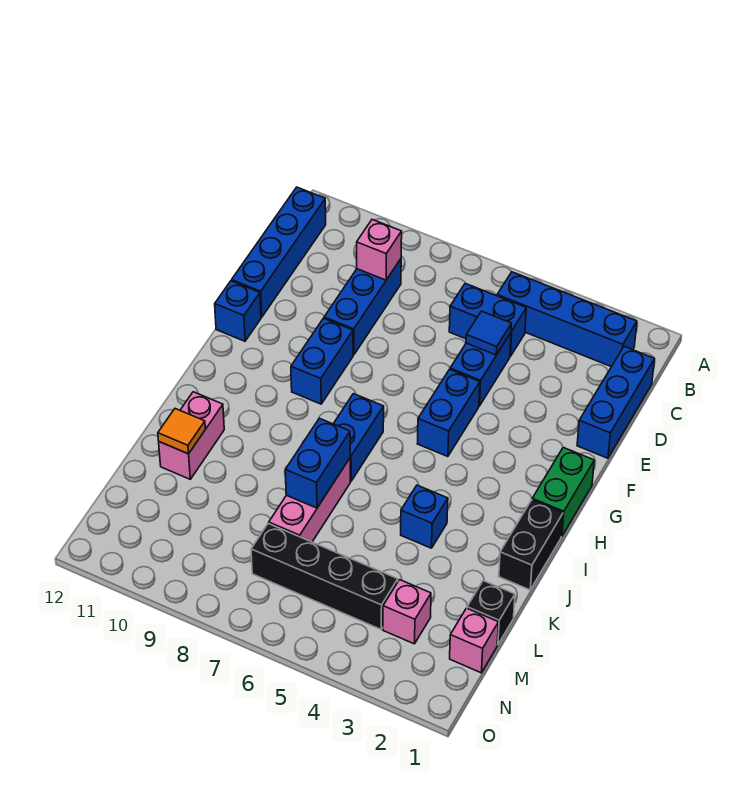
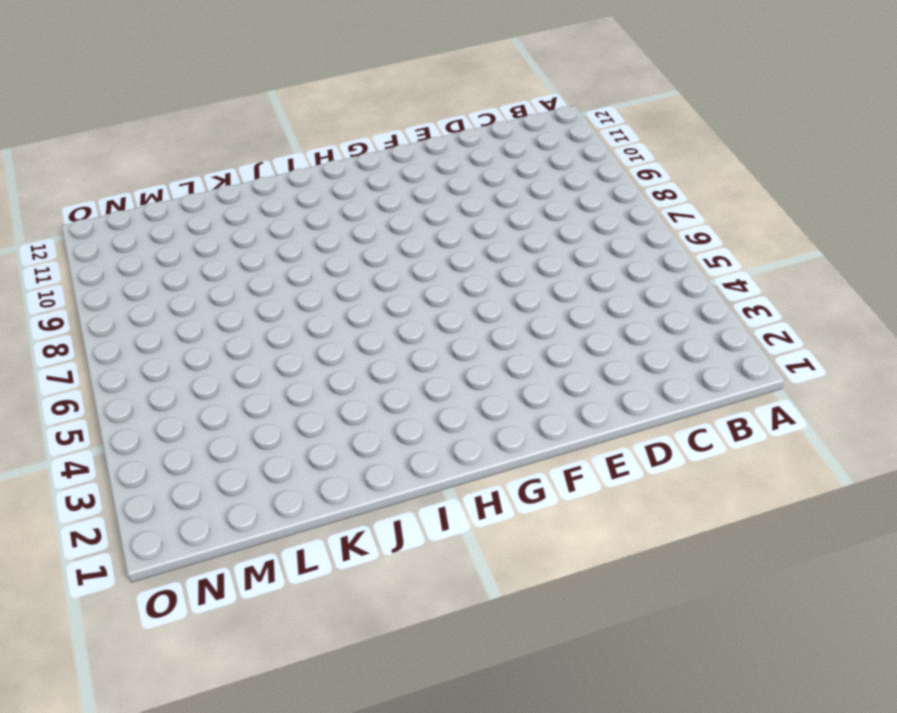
none -> blue brick B2:B5 level 1
none -> blue brick B12:E12 level 1
none -> blue brick C1:E1 level 1

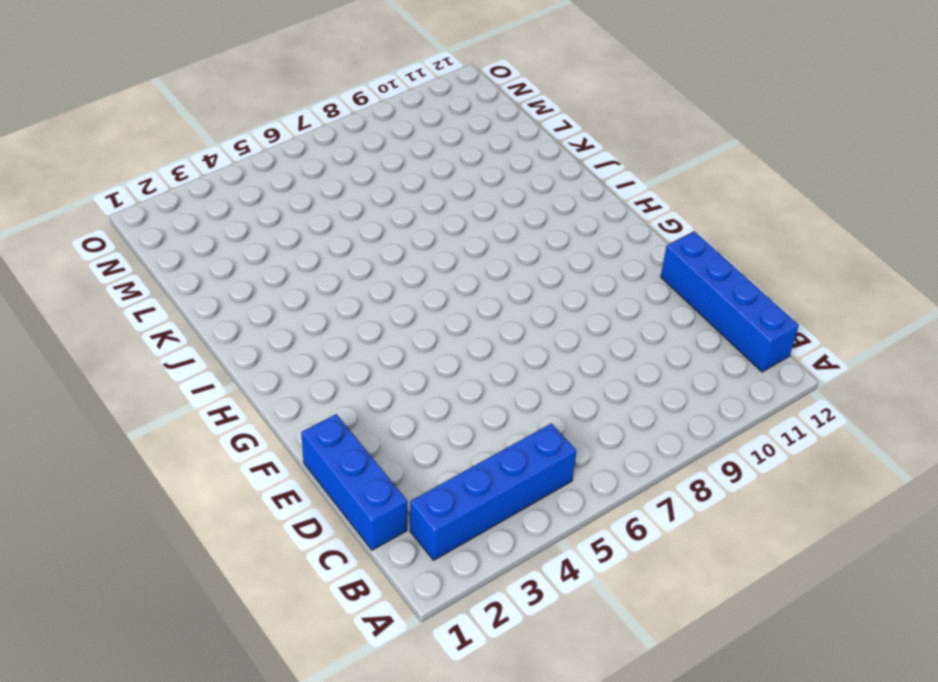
none -> blue brick C5:C6 level 1
none -> blue brick C9:E9 level 1
none -> blue brick D5:E5 level 1

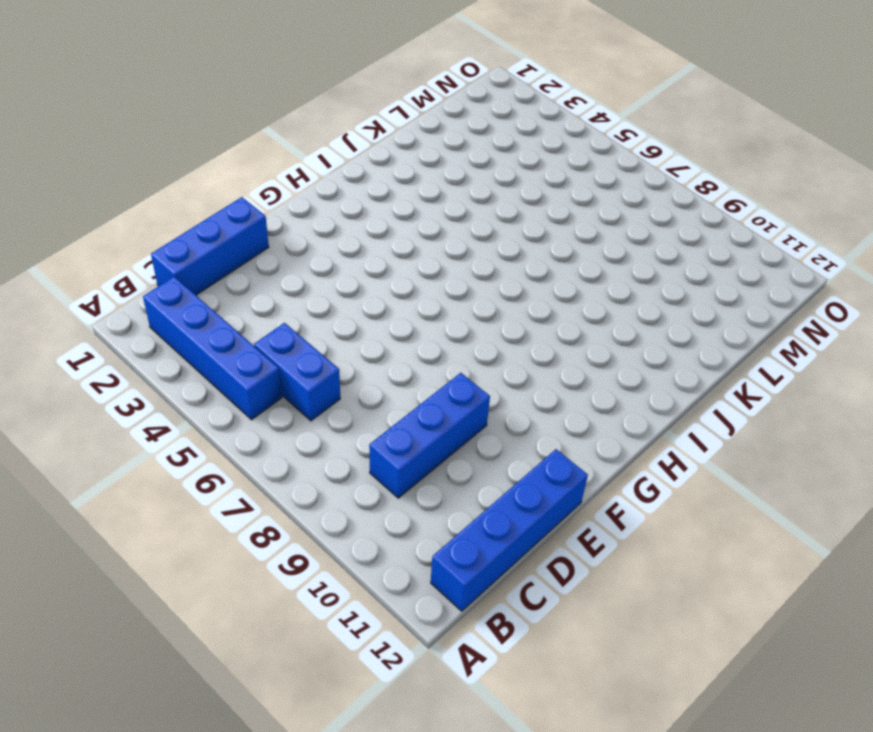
none -> blue brick D5:E5 level 1
none -> blue brick F5:G5 level 1
none -> blue brick F9:G9 level 1

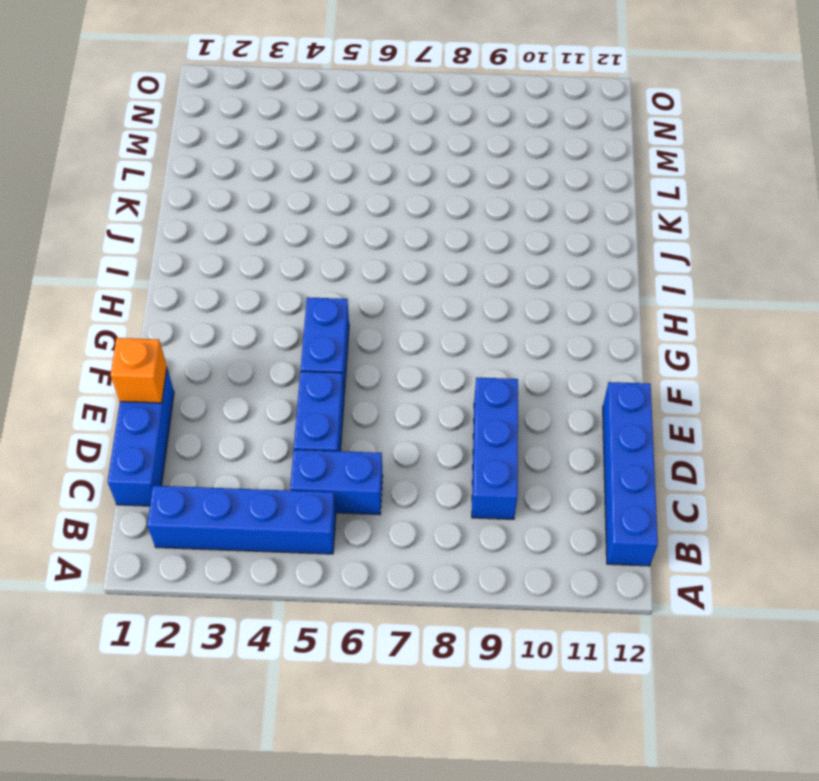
orange brick E1 level 2 -> none
none -> blue brick F9:G9 level 1
none -> blue brick F12 level 1
none -> green brick G1:H1 level 1

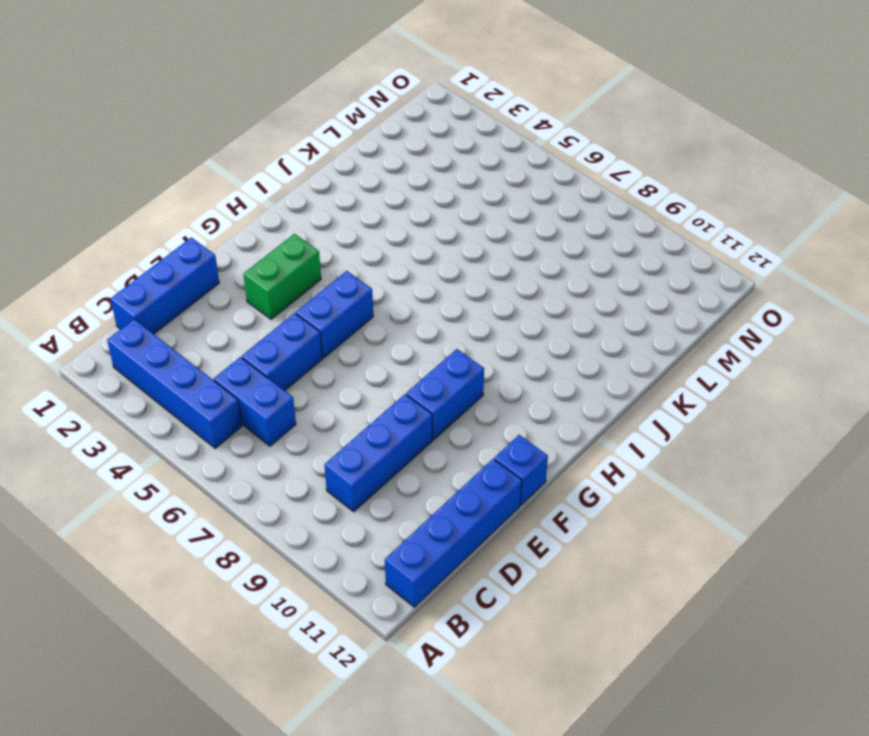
green brick F3:G3 level 1 -> green brick G1:H1 level 1
none -> blue brick H7:I7 level 1
none -> black brick I1:J1 level 1
none -> blue brick J4 level 1

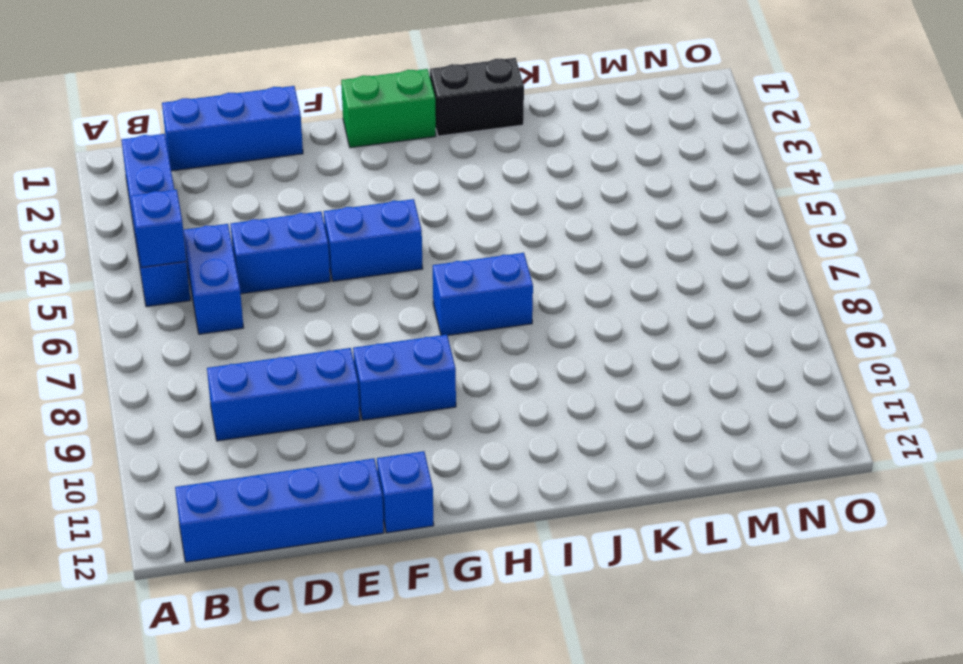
blue brick B5 level 2 -> blue brick J4 level 1
none -> pink brick J7:L7 level 1
none -> pink brick J11:K11 level 1
none -> black brick L1 level 1

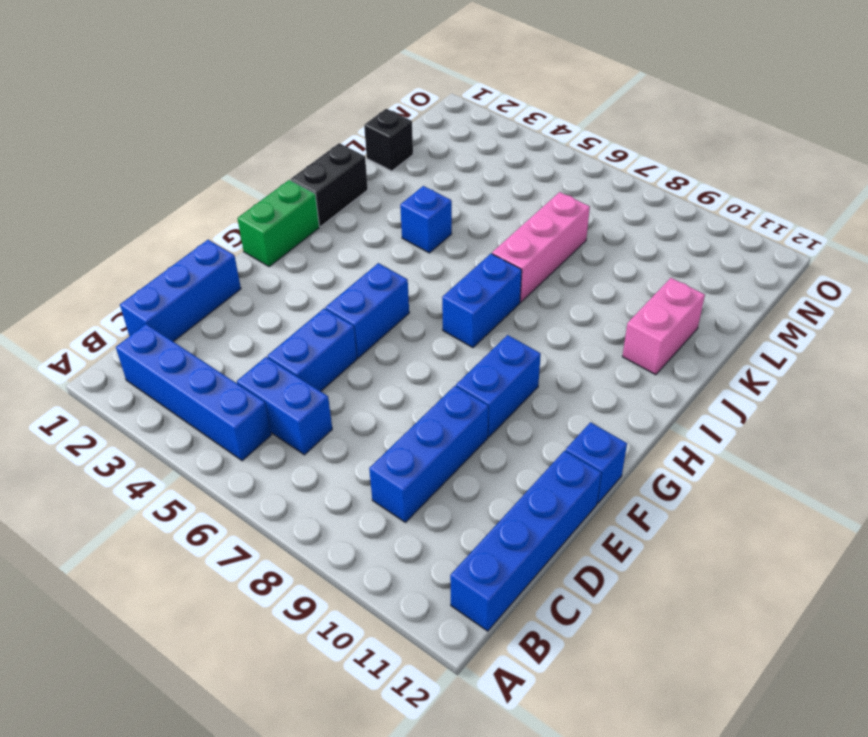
none -> pink brick M1 level 1
none -> pink brick M3 level 1
none -> black brick M4:M7 level 1

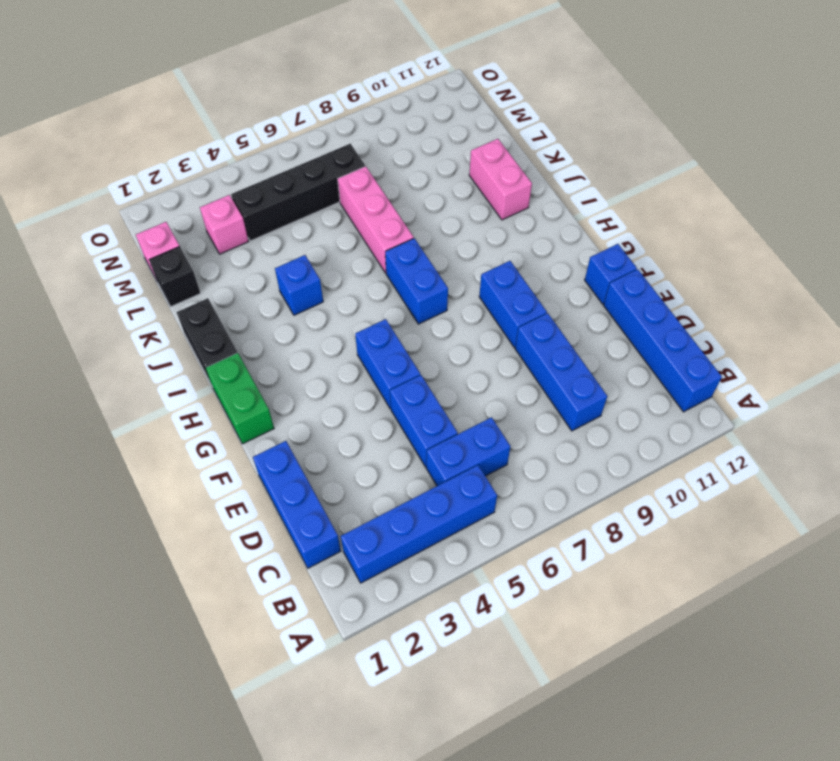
none -> pink brick C9 level 2
none -> blue tile D5 level 2
none -> blue brick J7:K7 level 2

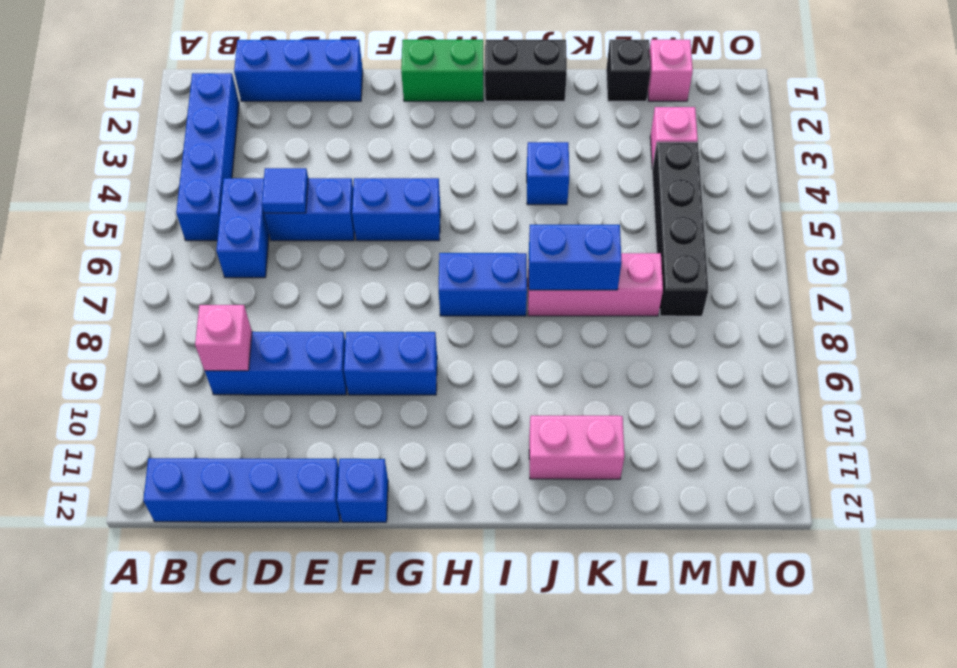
none -> orange tile K11 level 2

